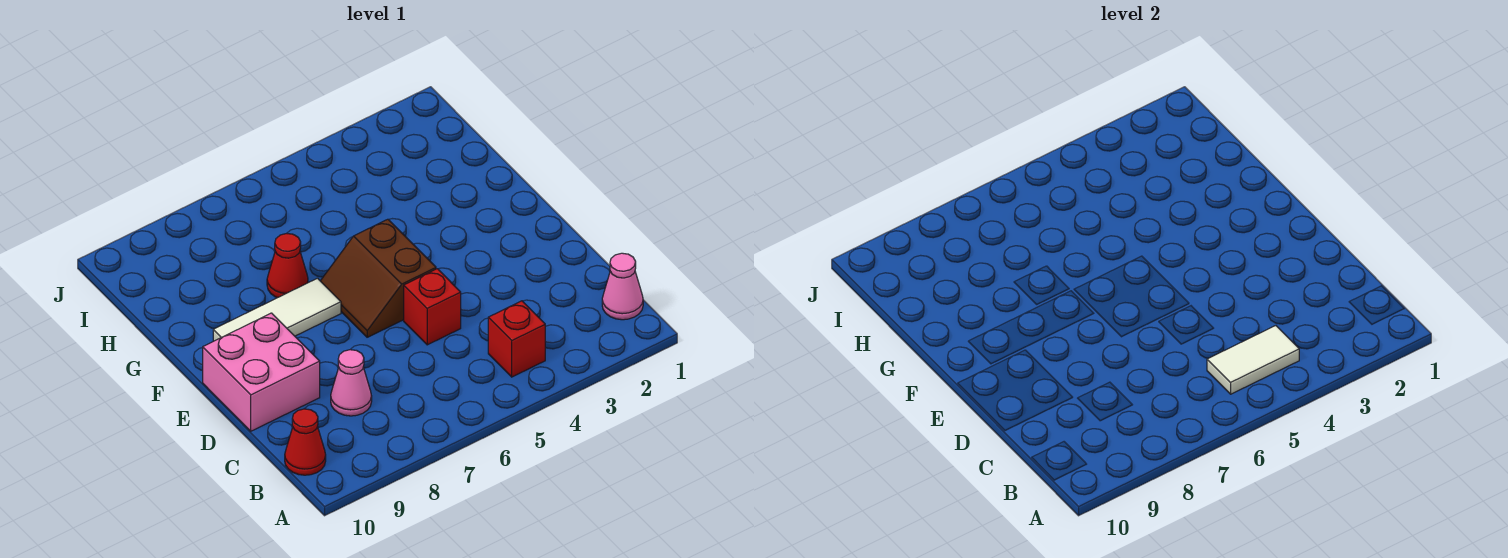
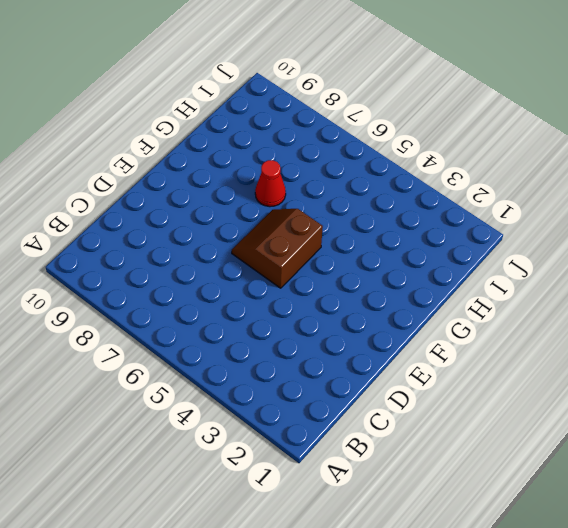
none -> pink cone B1 level 1
none -> red brick B4 level 1

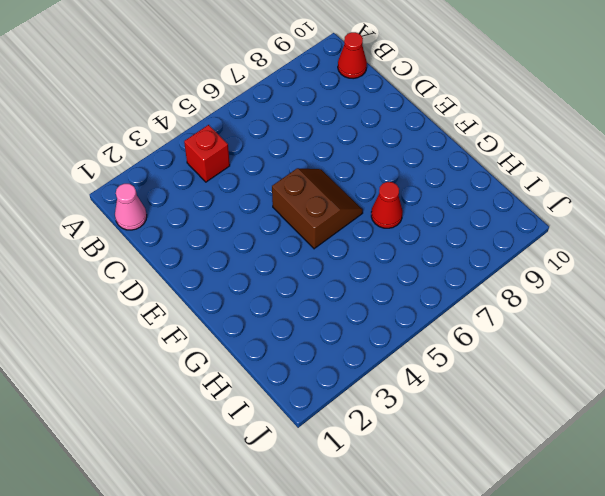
none -> pink cone C8 level 1
none -> red brick D5 level 1

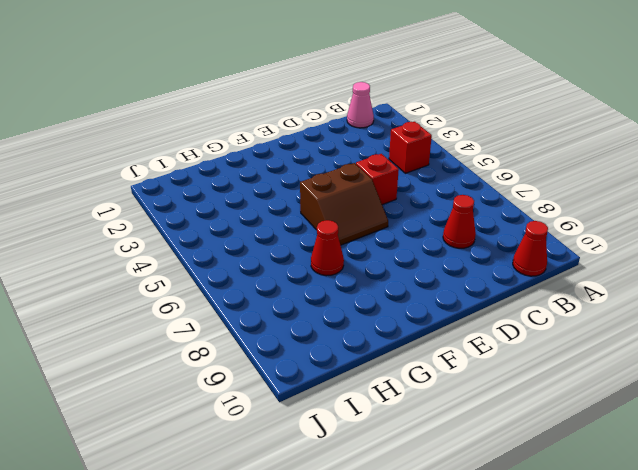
red cone C8 level 1 -> pink cone C8 level 1
none -> pink brick D9:E10 level 1
none -> white tile F7:F9 level 1

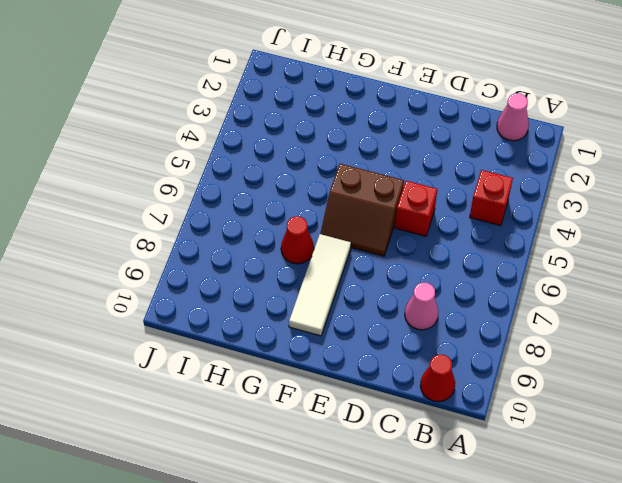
none -> pink brick D9:E10 level 1
none -> white tile B4:B5 level 2

